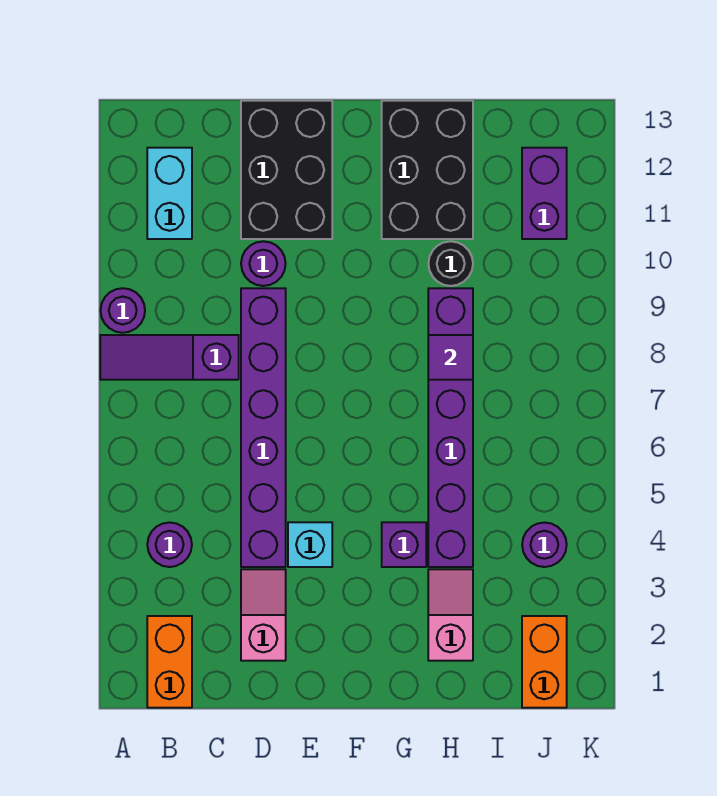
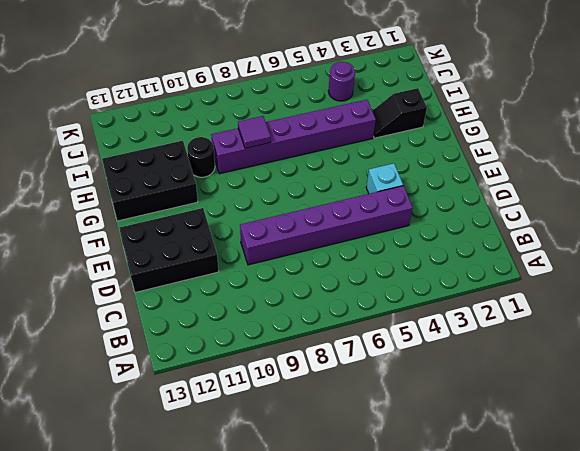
black slope H2:H3 level 1 top 2 -> pink slope H2:H3 level 1 top 2
none -> purple slope A8:C8 level 1 top C
none -> purple round brick A9 level 1
none -> orange brick B1:B2 level 1

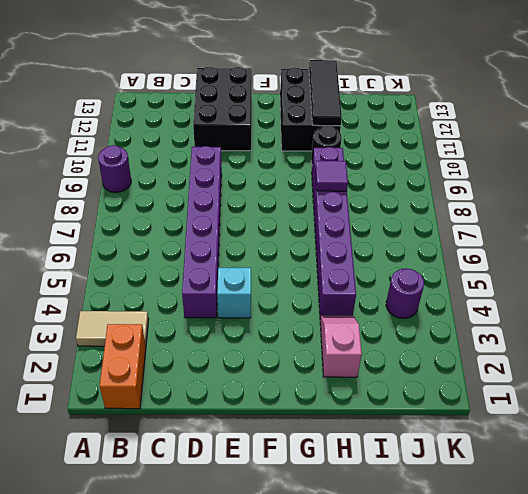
tan tile A3:B3 level 1 -> none
black tile H11:H13 level 2 -> none
none -> purple slope A8:C8 level 1 top C
none -> purple round brick B4 level 1
none -> cyan brick B11:B12 level 1

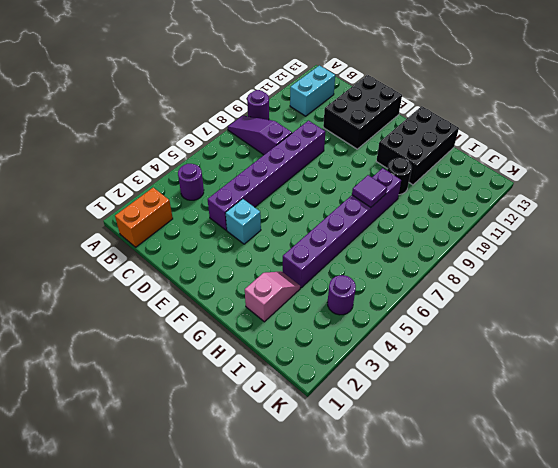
none -> pink slope D2:D3 level 1 top 2
none -> purple round brick D10 level 1
none -> purple brick G4 level 1

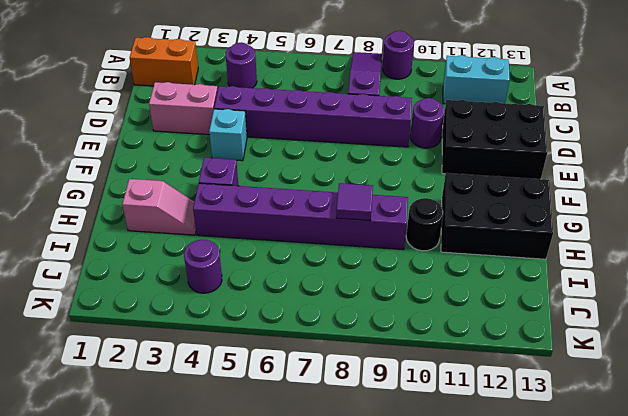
pink brick D2:D3 level 1 -> pink slope D2:D3 level 1 top 2
none -> orange brick J1:J2 level 1
none -> purple brick J11:J12 level 1

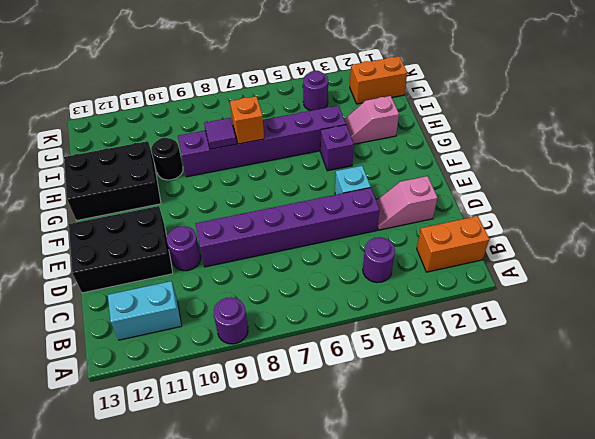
orange brick H7 level 2 -> none
none -> purple slope A8:C8 level 1 top C
none -> purple brick J11:J12 level 1

